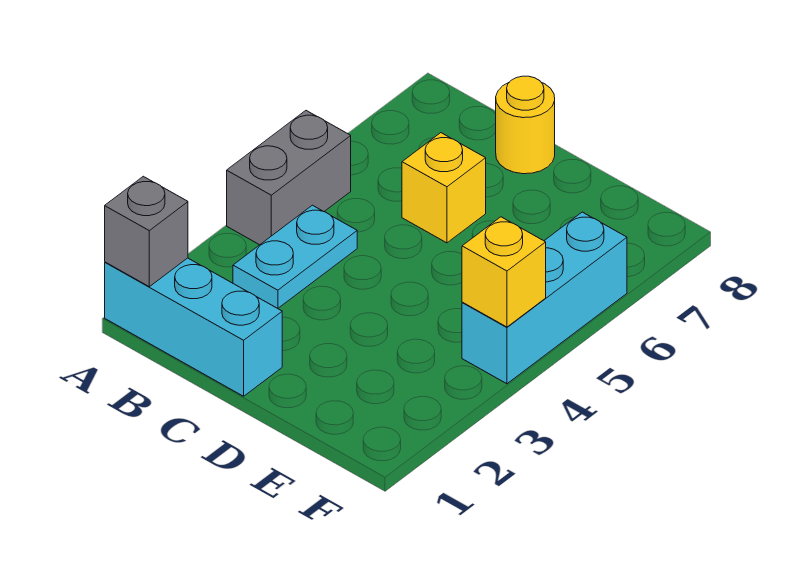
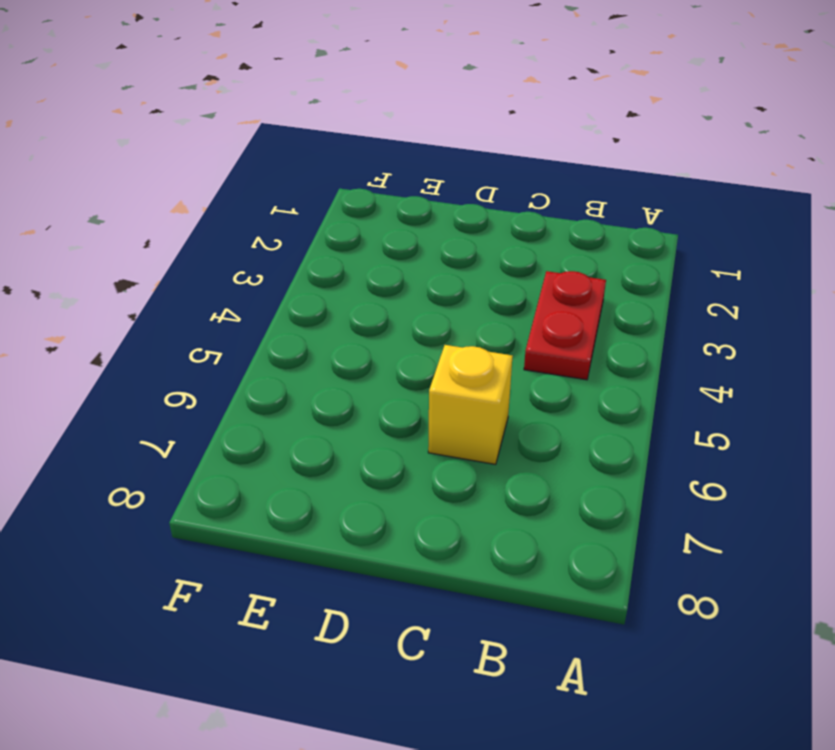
red plate B3:B4 level 1 -> cyan plate B3:B4 level 1
none -> cyan brick A1:C1 level 1
none -> grey brick A4:A5 level 1

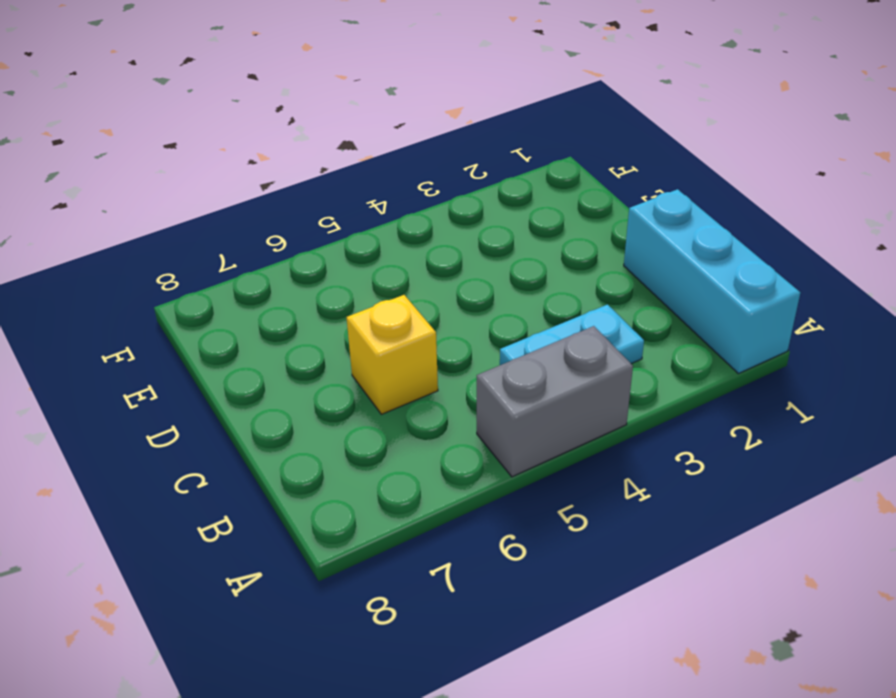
none -> yellow round brick C8 level 1
none -> cyan brick F4:F6 level 1

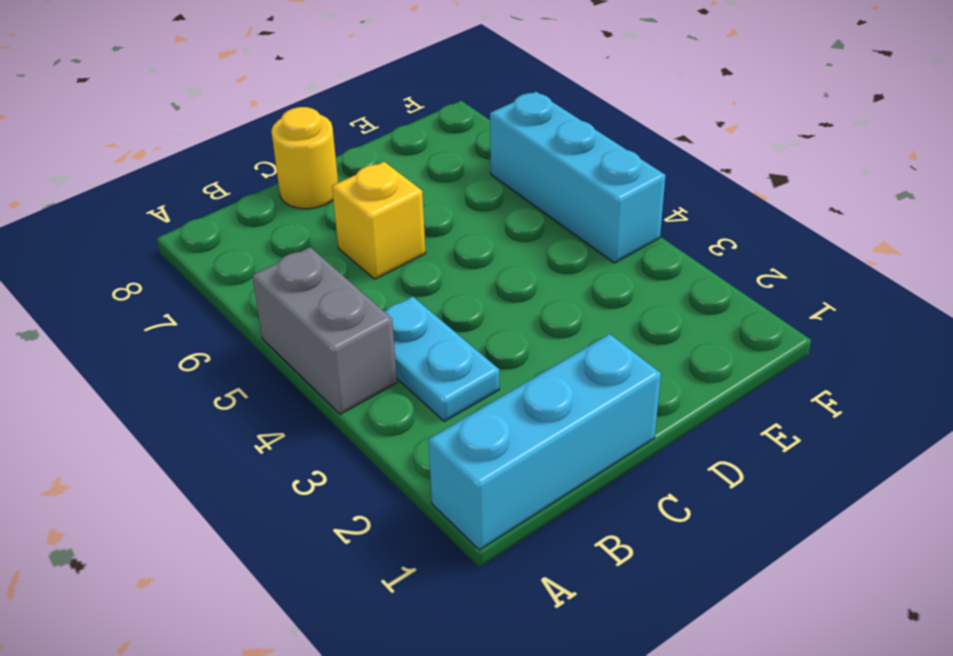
none -> grey brick A1 level 2
none -> yellow brick F4 level 2

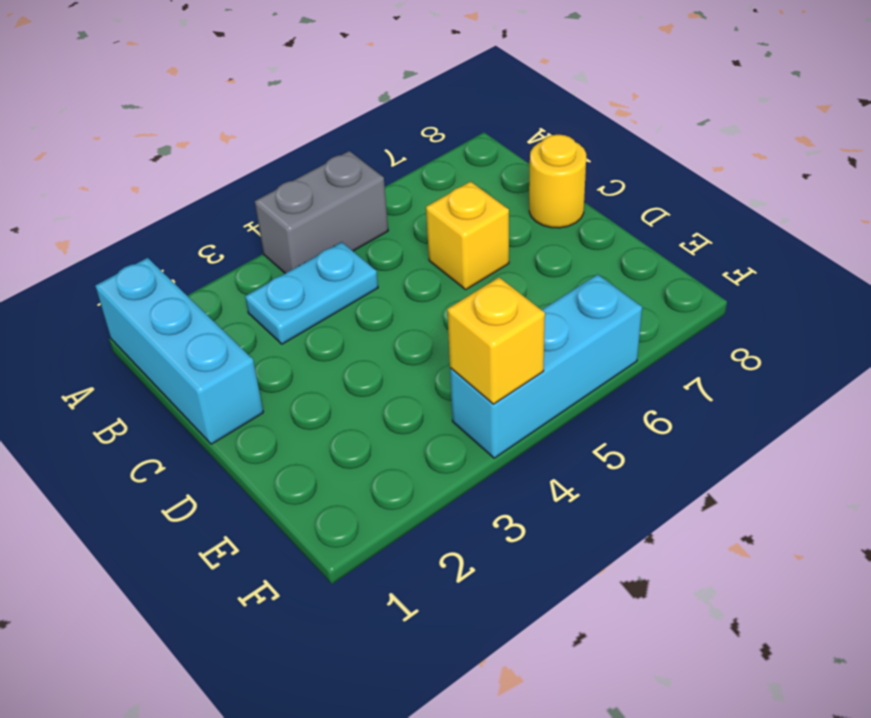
none -> grey brick A1 level 2

